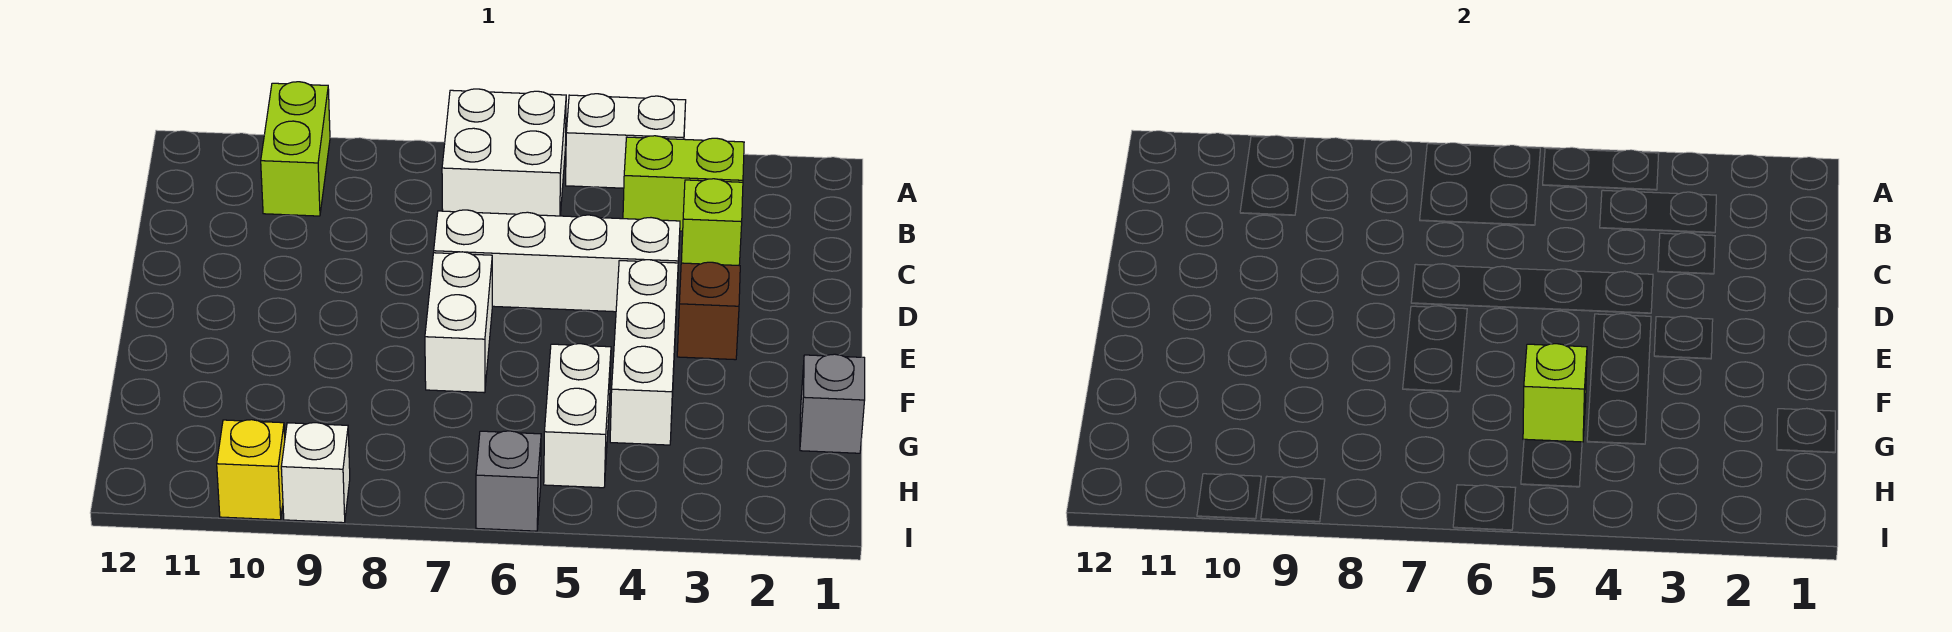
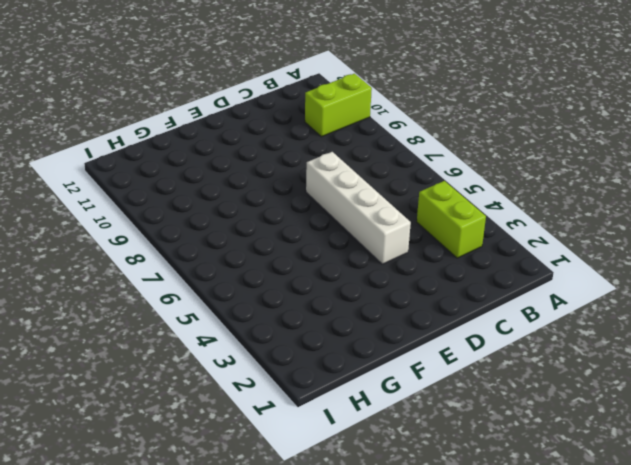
none -> white brick A4:A5 level 1
none -> white brick A6:B7 level 1
none -> lime brick C3 level 1

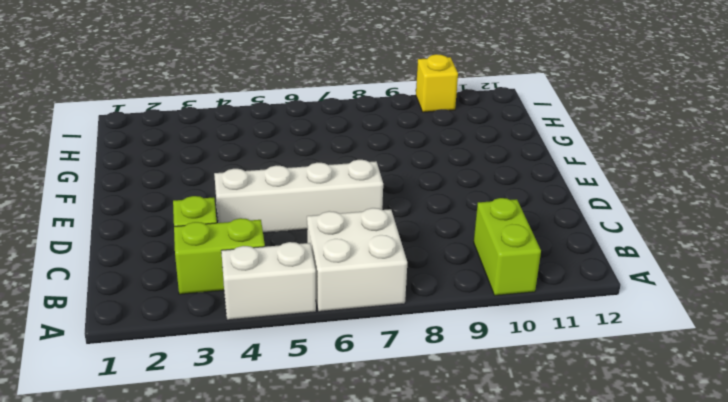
none -> brown brick E3 level 1
none -> white brick E4:G4 level 1
none -> white brick E7:F7 level 1

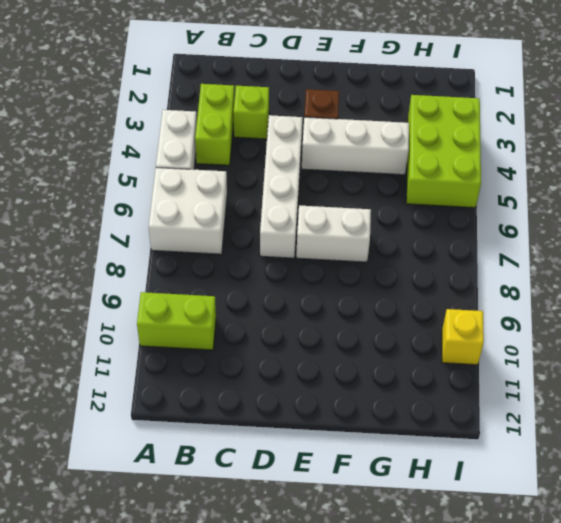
lime brick H3:I5 level 1 -> white brick G5:H5 level 1
none -> grey brick G1 level 1
none -> grey brick I6 level 1
none -> white brick I9 level 1

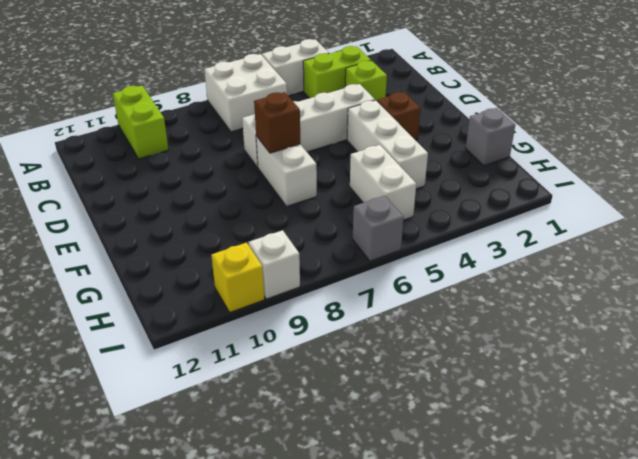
brown brick E7 level 2 -> none
none -> lime brick G5 level 2

